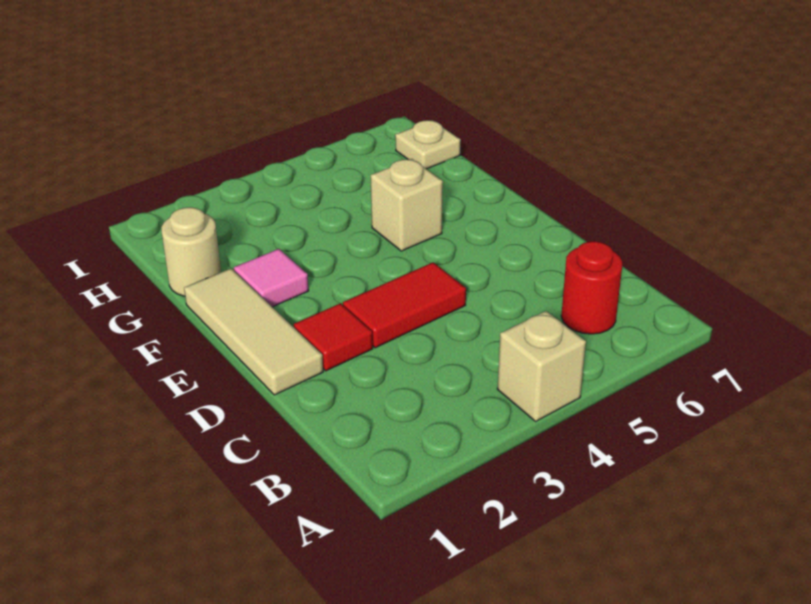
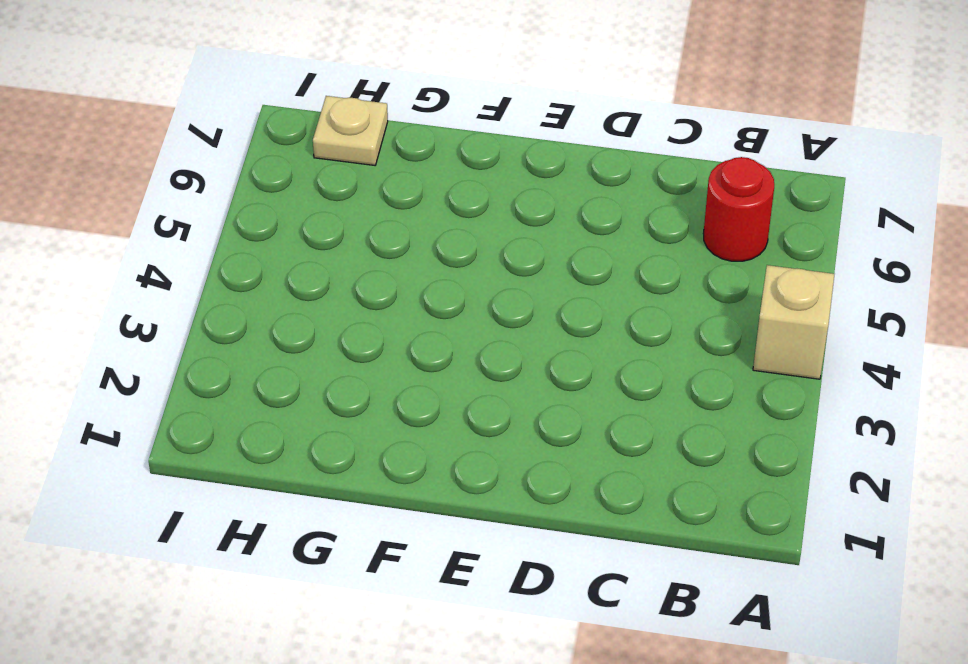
none -> tan tile D1:F1 level 1
none -> red tile D2 level 1

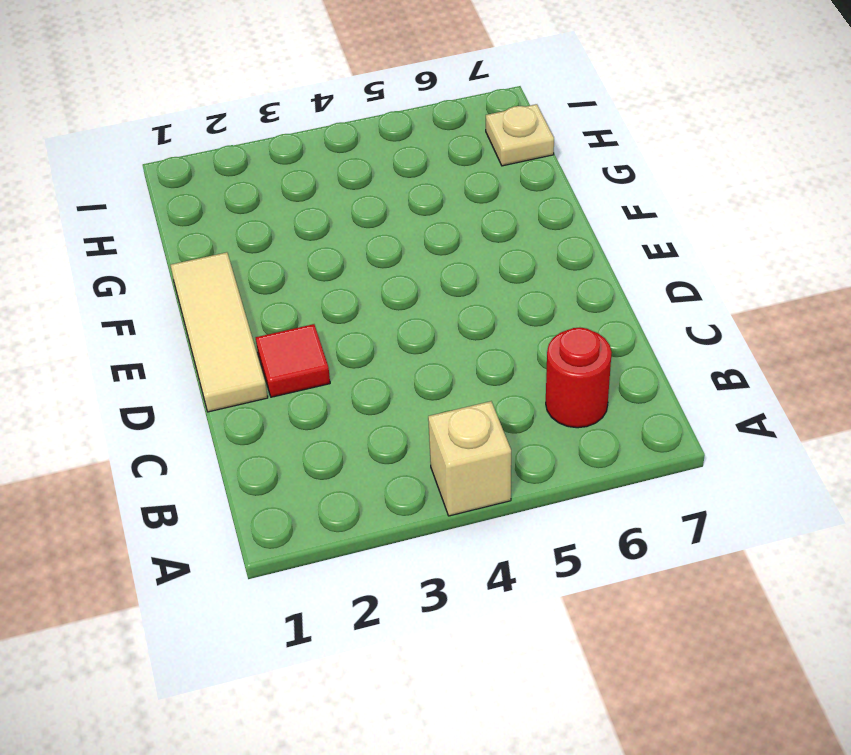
none -> red tile D3:D4 level 1
none -> pink tile F2 level 1

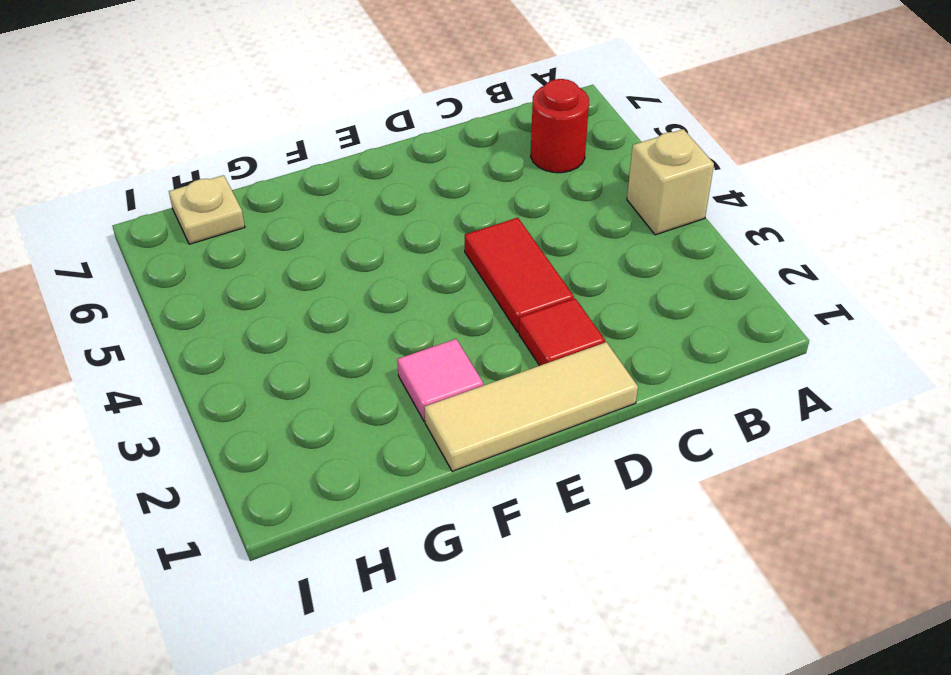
none -> tan brick F5 level 1
none -> tan round brick G1 level 1

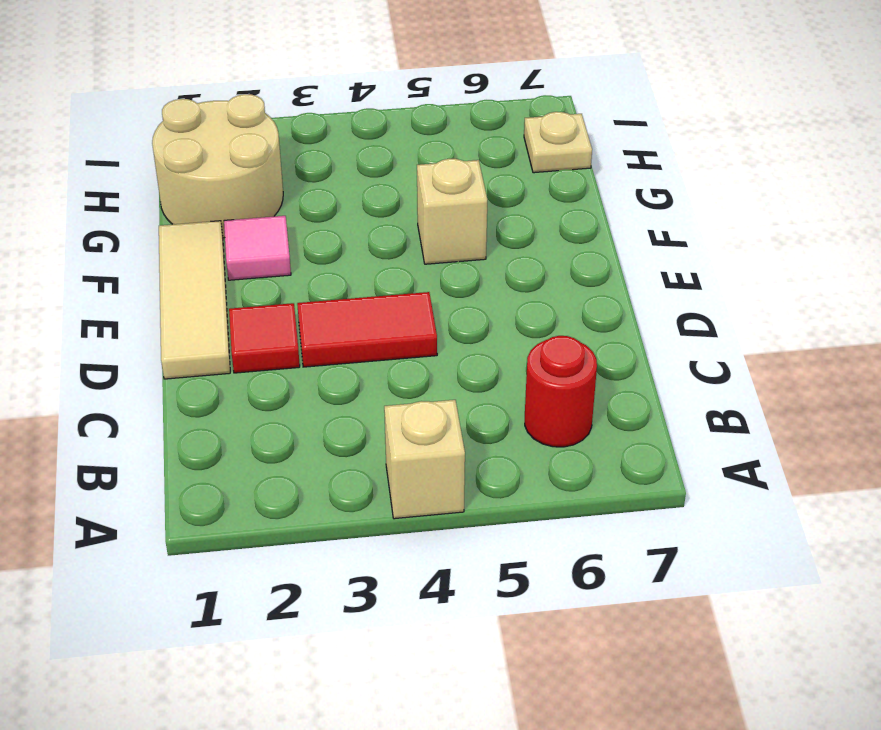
tan round brick G1:H2 level 1 -> tan round brick G1 level 1

